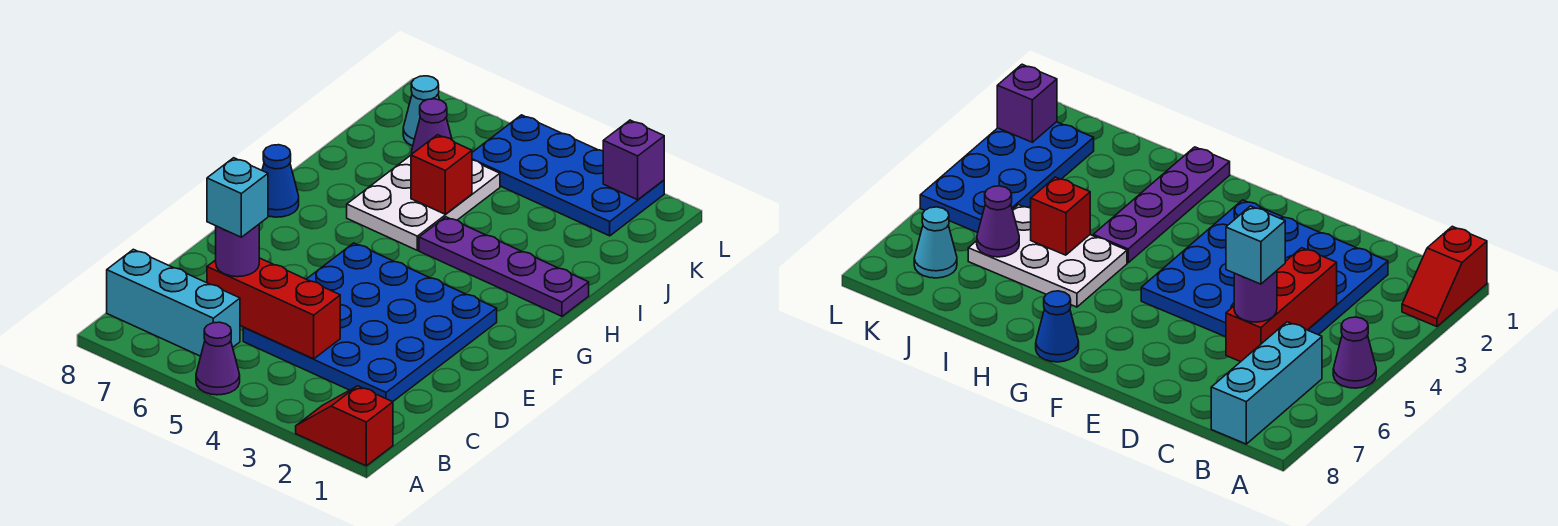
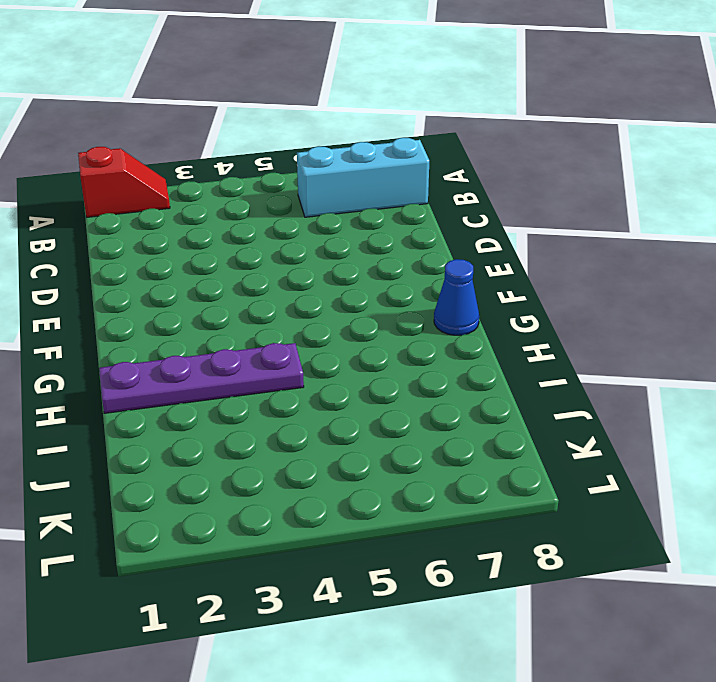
none -> purple cone A5 level 1
none -> blue plate C2:F5 level 1
none -> white plate H5:J6 level 1

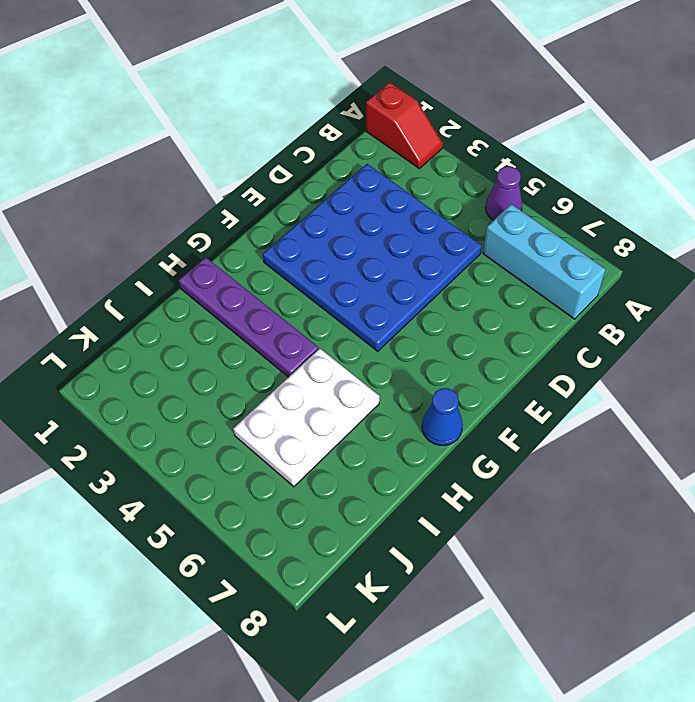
none -> blue plate K2:L5 level 1
none -> cyan cone K7 level 1
none -> red brick C4:C6 level 2

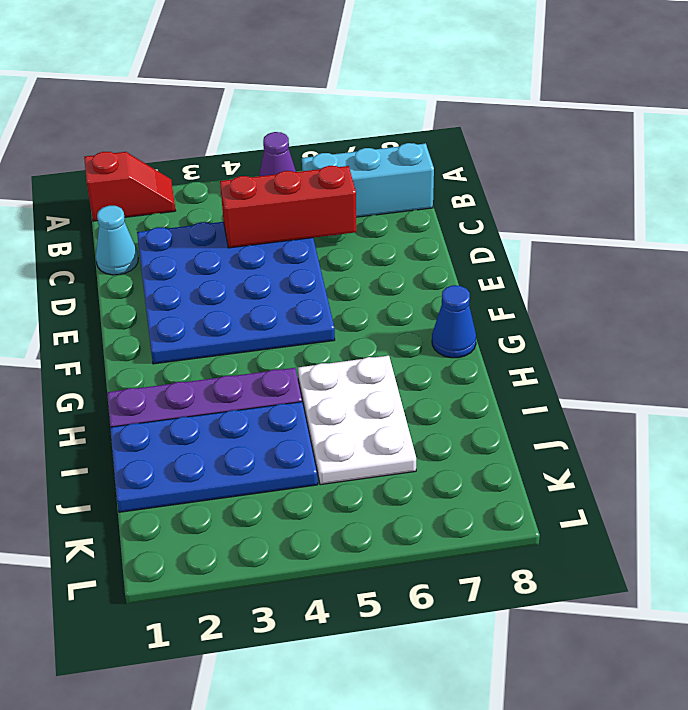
cyan cone C1 level 1 -> cyan cone K7 level 1
blue plate I1:J4 level 1 -> blue plate K2:L5 level 1
none -> red brick I5 level 2
none -> purple cone J6 level 2
none -> purple brick L2 level 2

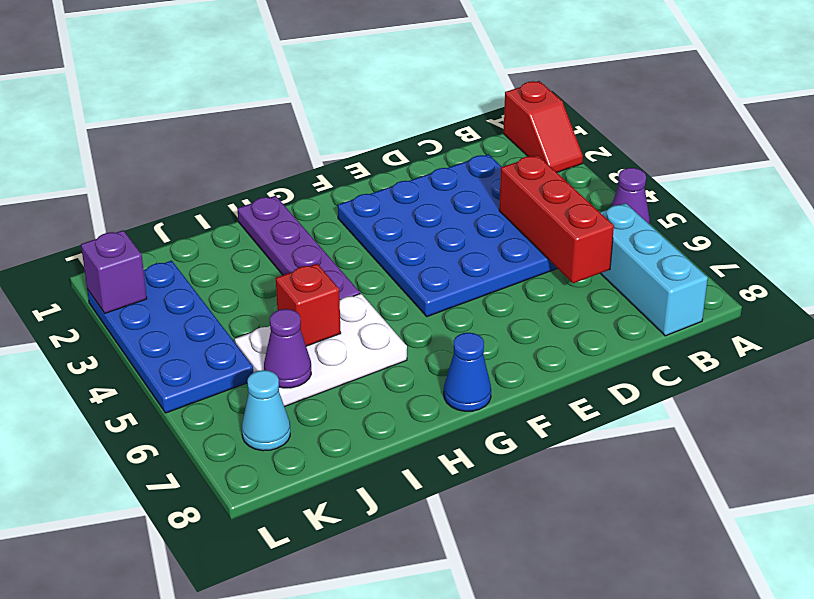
none -> purple round brick C6 level 3
none -> cyan brick C6 level 4

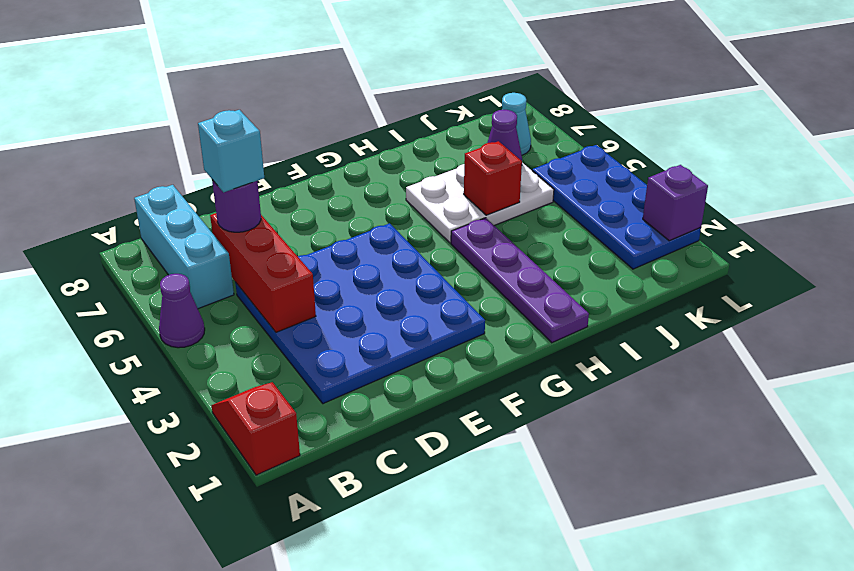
none -> blue cone G8 level 1

